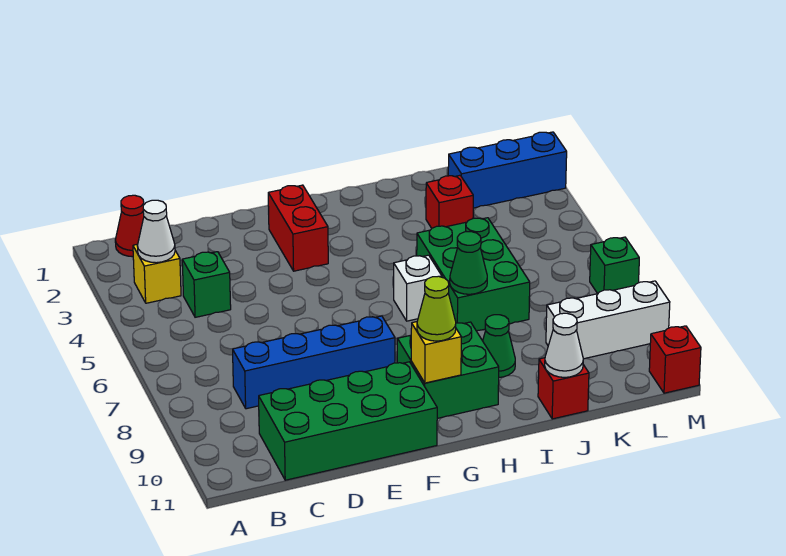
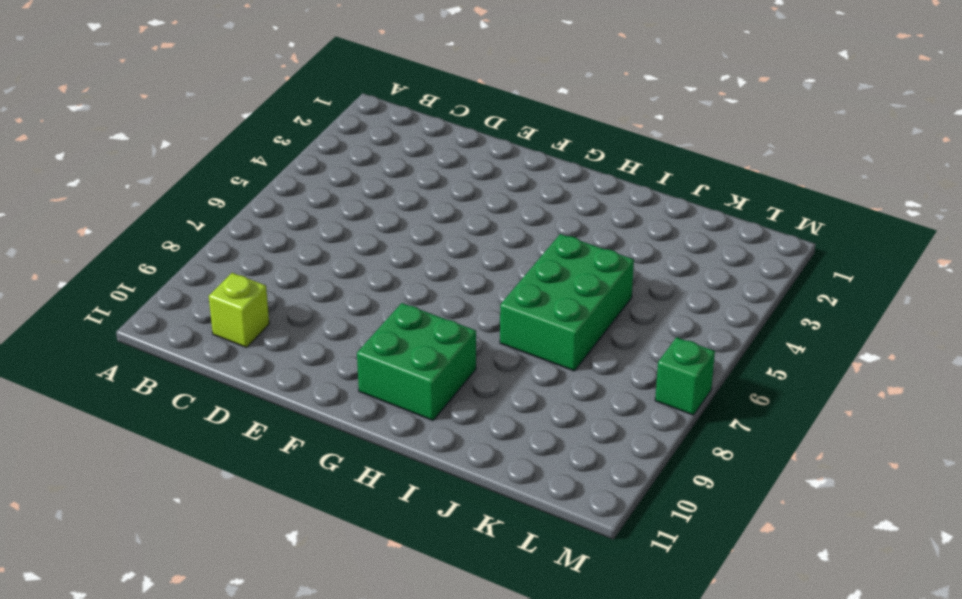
lime brick C10 level 1 -> green brick C10:F11 level 1
none -> red cone B1 level 1
none -> yellow brick B3 level 1
none -> green brick C4 level 1

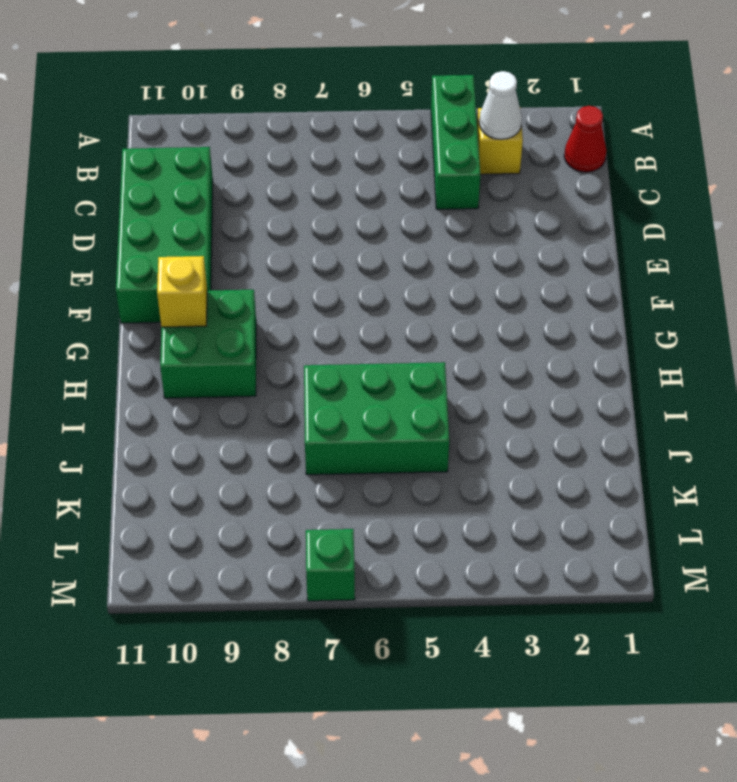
green brick A4:C4 level 1 -> green brick C4 level 1
none -> blue brick C8:F8 level 1
none -> red brick F2:F3 level 1
none -> white brick H6 level 1

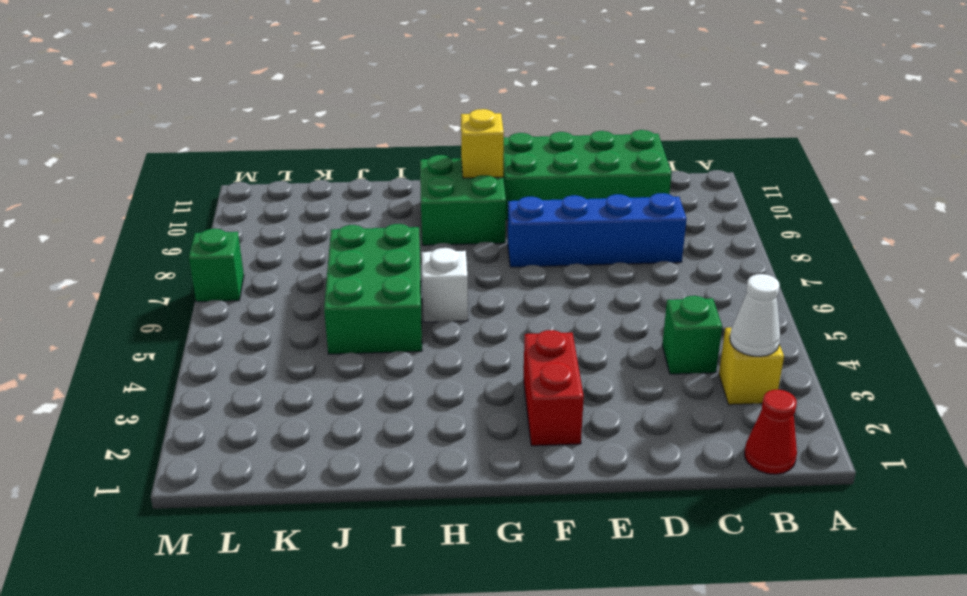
none -> green cone I9 level 1
none -> red brick J3 level 1
none -> red brick J11 level 1

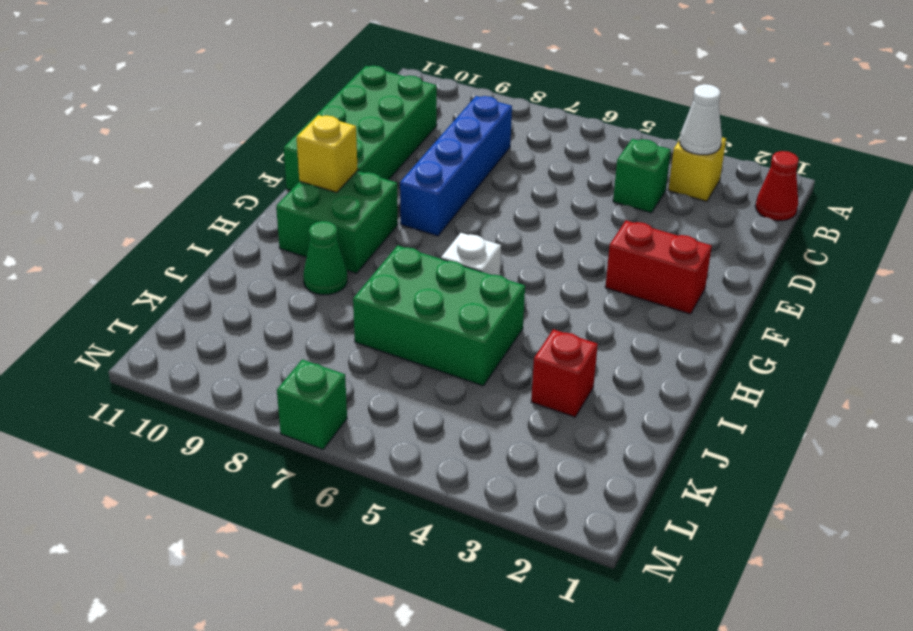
none -> red brick J11 level 1
none -> blue brick K2:M2 level 1
none -> white brick K9:M9 level 1

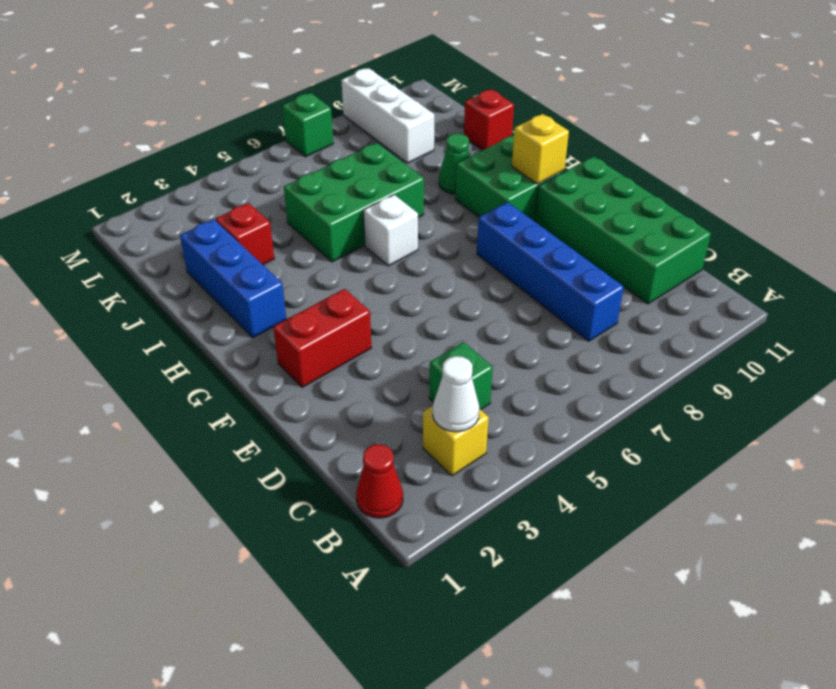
blue brick H2:J2 level 1 -> blue brick K2:M2 level 1
none -> red brick M11 level 1
none -> green cone I7 level 2
none -> white cone J11 level 2

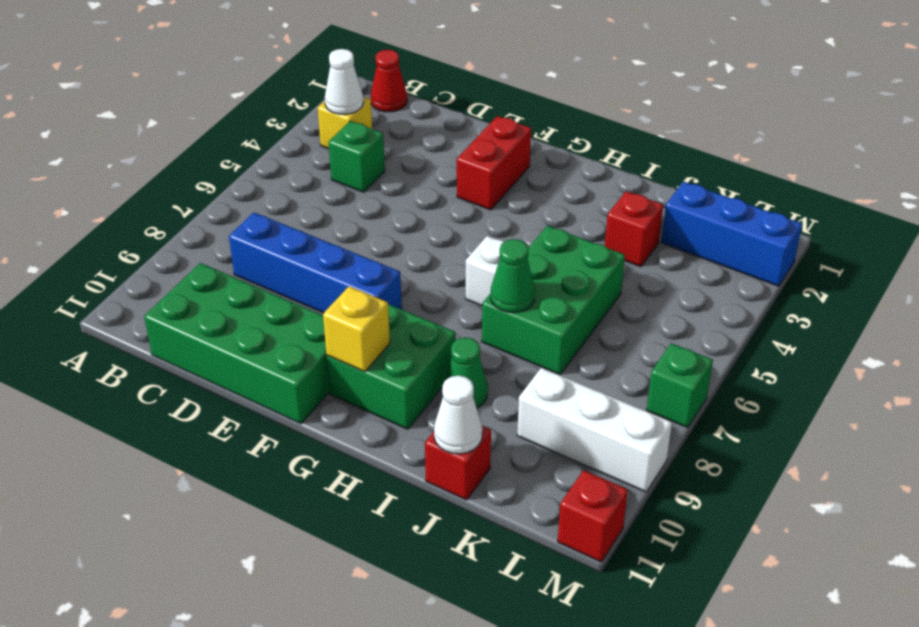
none -> lime cone G10 level 3

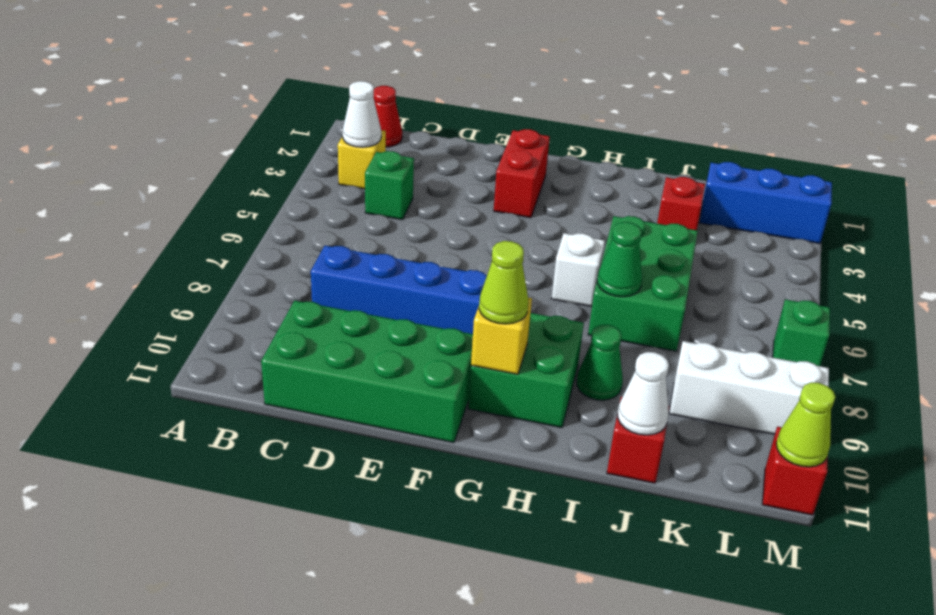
lime cone M11 level 2 -> none

